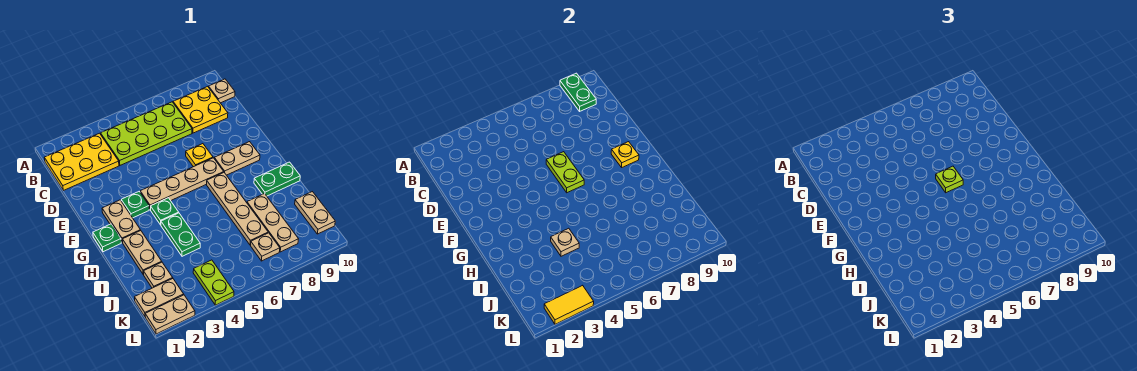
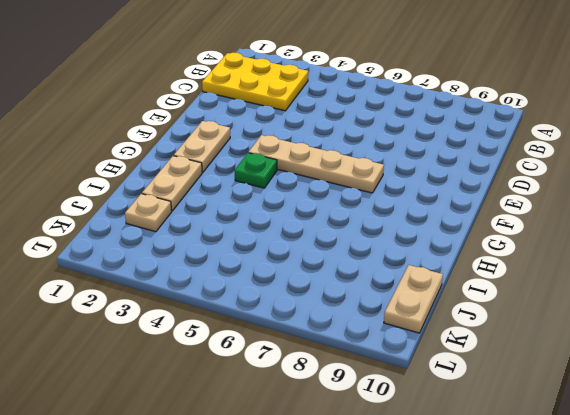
none -> lime plate B4:C7 level 1
none -> yellow plate B8:C9 level 1
none -> tan plate B10 level 1

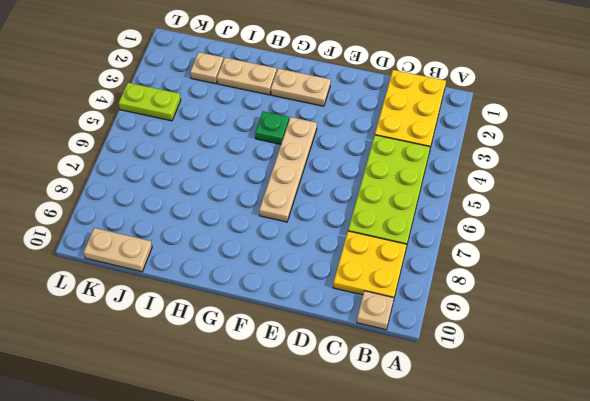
none -> yellow plate E7 level 1
none -> green plate F3 level 1
none -> tan plate F8:F9 level 1

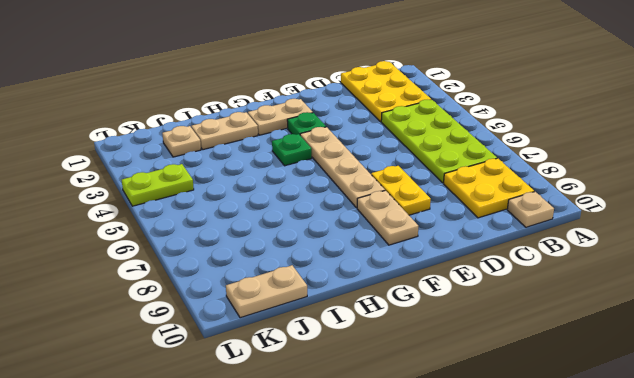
yellow plate E7:E8 level 1 -> yellow plate E7 level 1
none -> green plate G1 level 1
none -> tan plate G7:J7 level 1
none -> green plate H4:I4 level 1

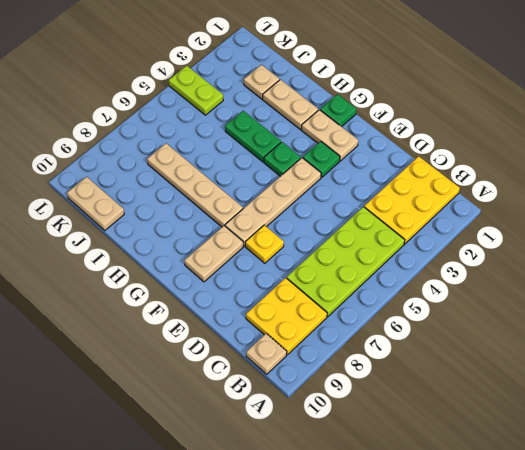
none -> green plate H9:H10 level 1
none -> tan plate I8:K8 level 1
none -> tan plate K1:K2 level 1

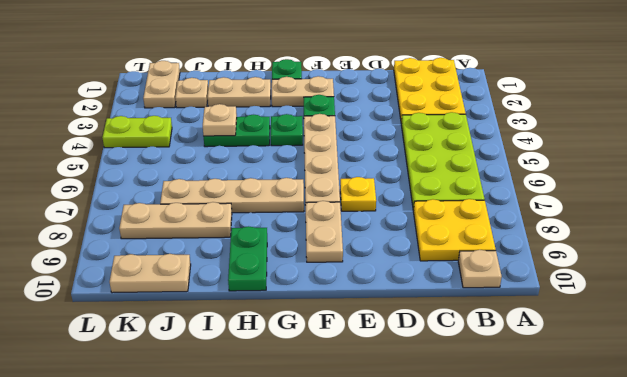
none -> tan plate K7 level 1
none -> tan plate L1:L2 level 1
none -> green plate A9:B9 level 2

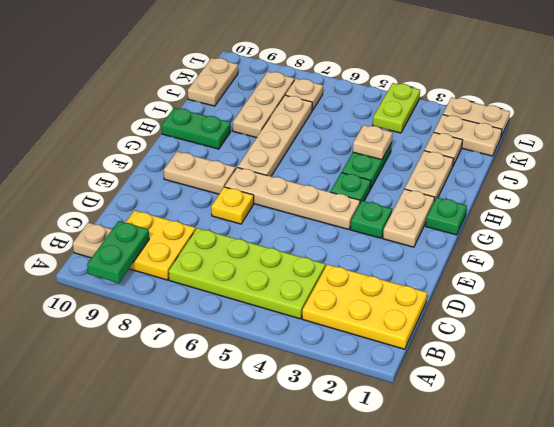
none -> lime plate E6:F6 level 2
none -> yellow plate F9 level 2
none -> yellow tile L2:L3 level 2

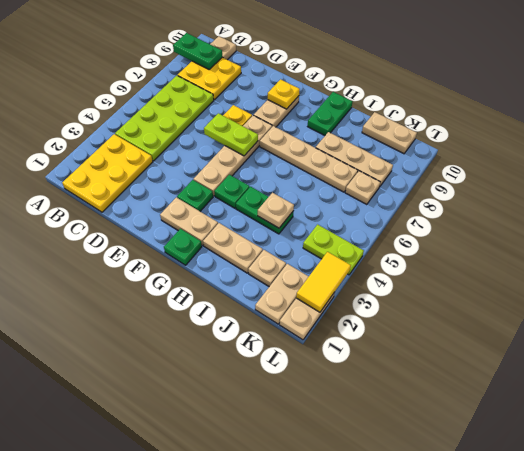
none -> lime plate F6 level 3

